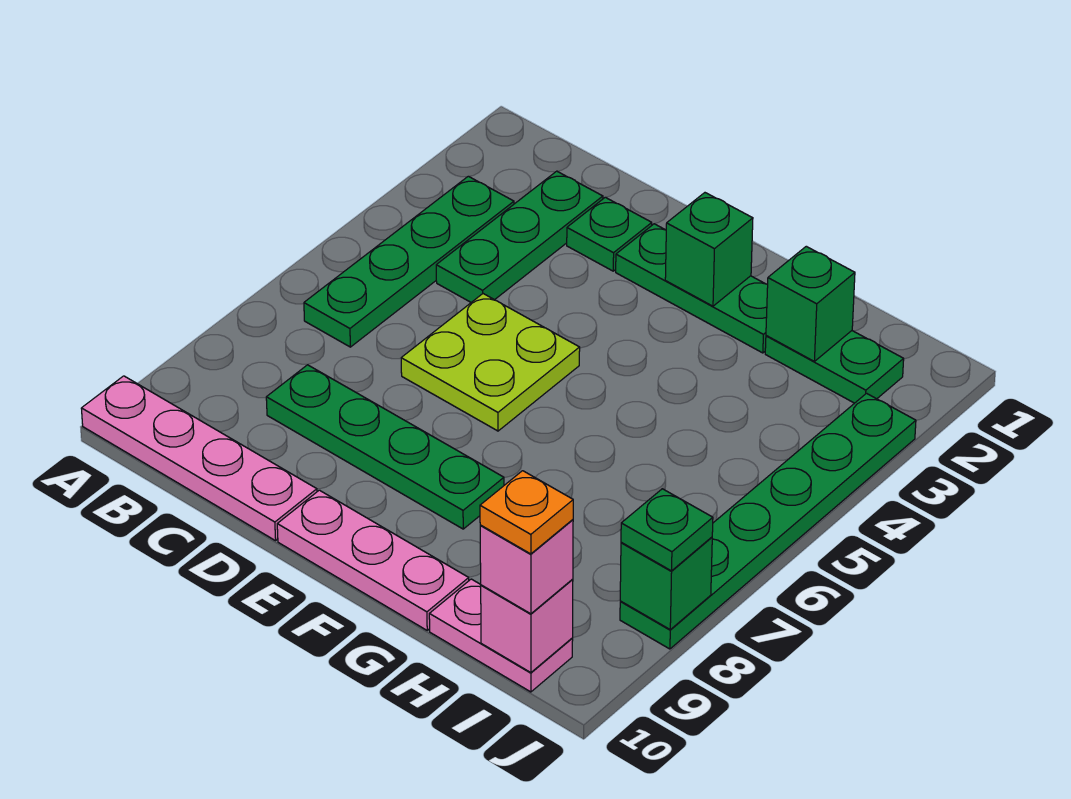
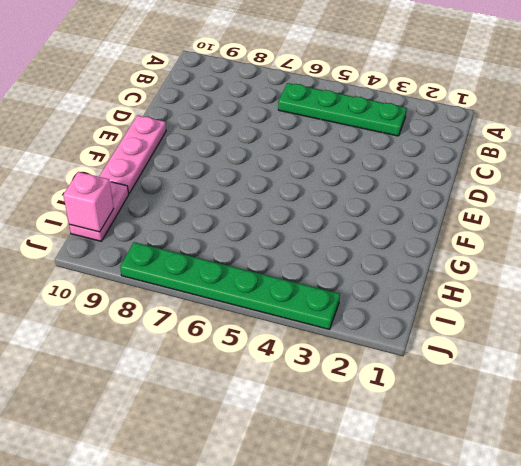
none -> pink plate A10:D10 level 1
none -> green plate C2:C4 level 1
none -> green plate C8:F8 level 1

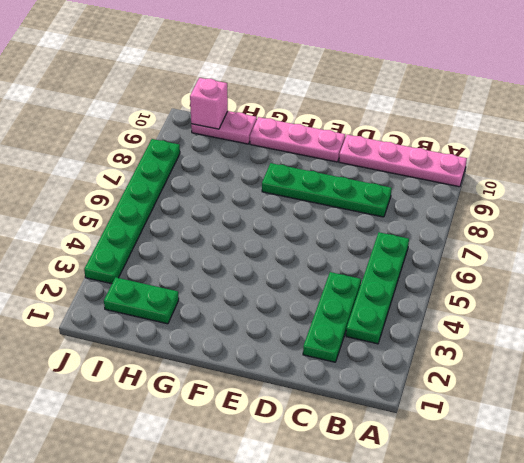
none -> green plate D2 level 1
none -> lime plate D5:E6 level 1
none -> green plate E2:G2 level 1

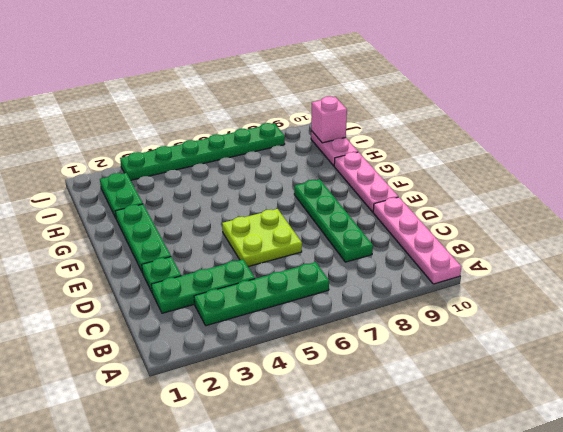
none -> green brick F2 level 2
none -> green brick H2 level 2
none -> green brick J8 level 2

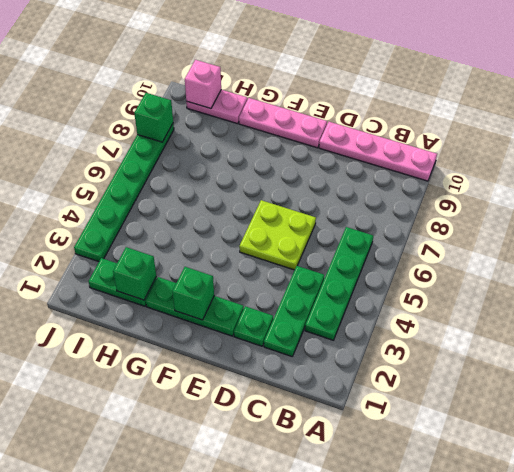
none -> green plate C8:F8 level 1
none -> pink brick I10 level 3
none -> green plate J8 level 3

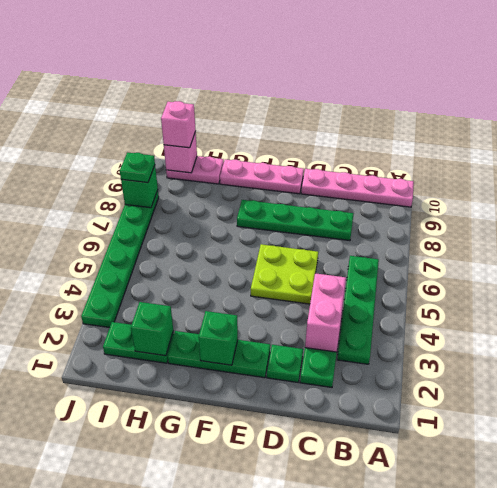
pink brick C3:C4 level 2 -> none
none -> orange plate I10 level 4

